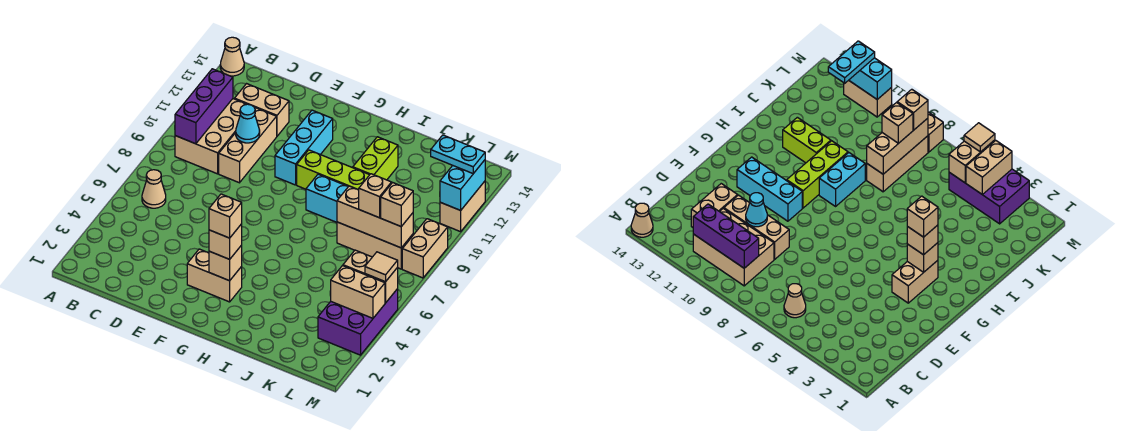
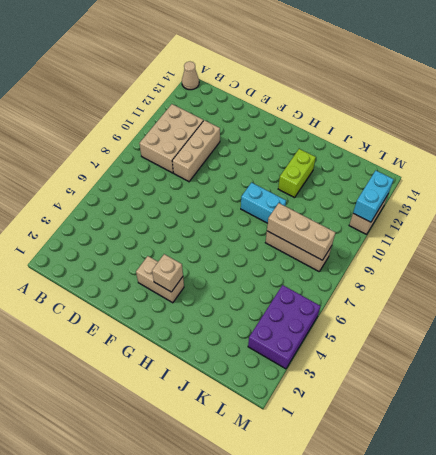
none -> tan cone B6 level 1
none -> tan brick C12:D12 level 1
none -> cyan brick F10:F12 level 1

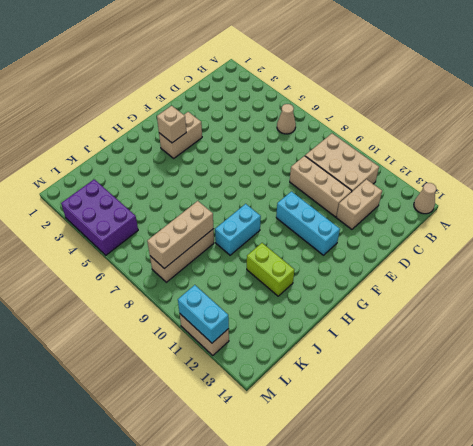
none -> lime brick G10:I10 level 1
none -> tan brick M8:M9 level 1
none -> purple brick B9:B11 level 2

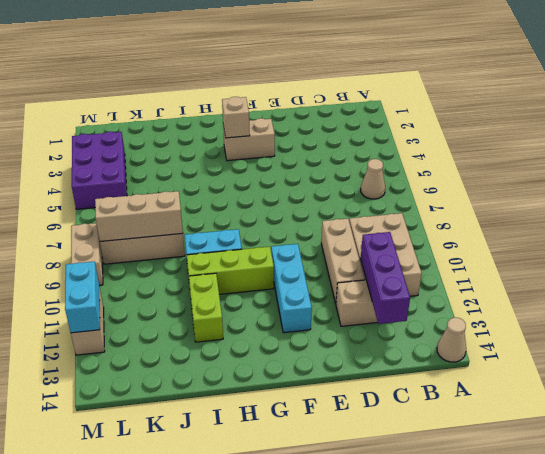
purple brick C11:C13 level 2 -> purple brick B9:B11 level 2
none -> cyan cone D10 level 2
none -> tan brick L4:M4 level 2
none -> tan brick L5:M5 level 2

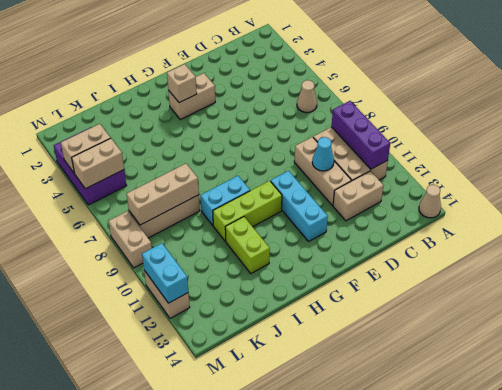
none -> tan brick G3 level 3
none -> tan brick K8 level 3
none -> tan brick L8 level 3

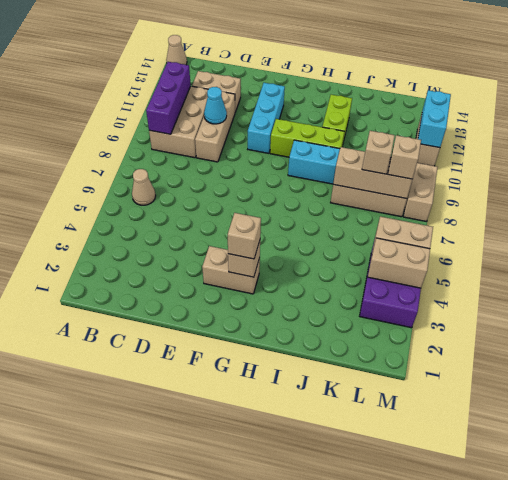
none -> cyan plate L12:M12 level 3
none -> tan tile M5 level 3
none -> tan brick G3 level 4

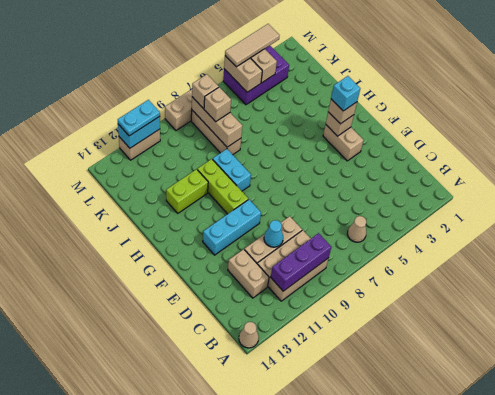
cyan brick G3 level 4 -> tan brick G3 level 4
tan tile M3:M5 level 3 -> tan tile M5 level 3
cyan plate M11:M12 level 3 -> cyan plate L12:M12 level 3

